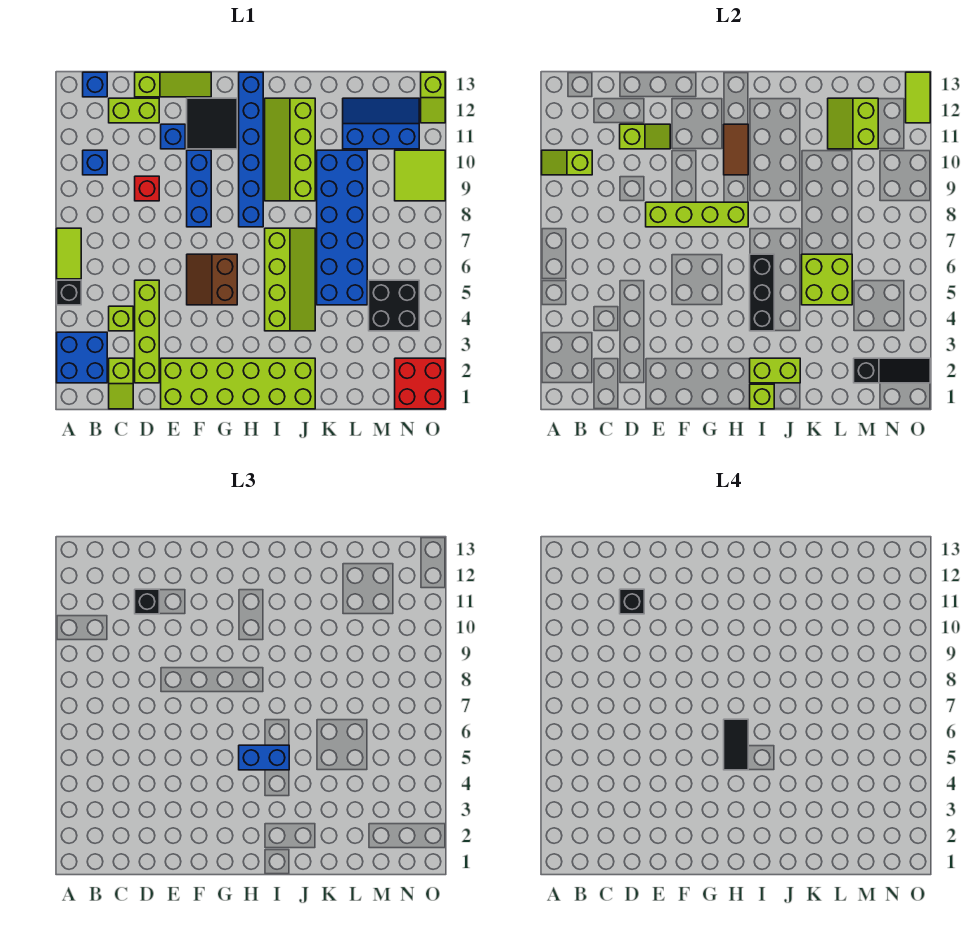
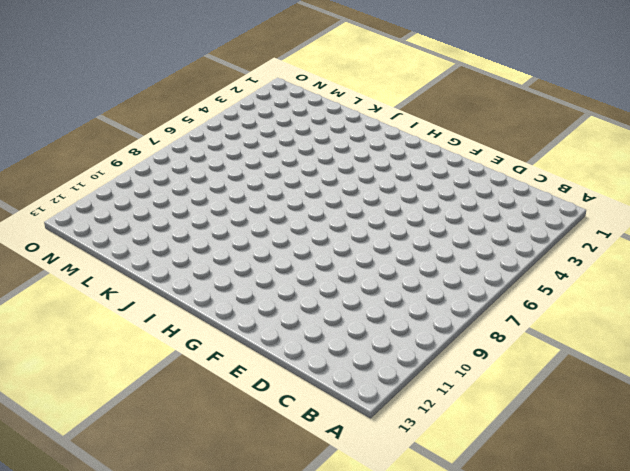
none -> blue brick A2:B3 level 1
none -> black brick A5 level 1
none -> lime tile A6:A7 level 1
none -> blue brick B10 level 1

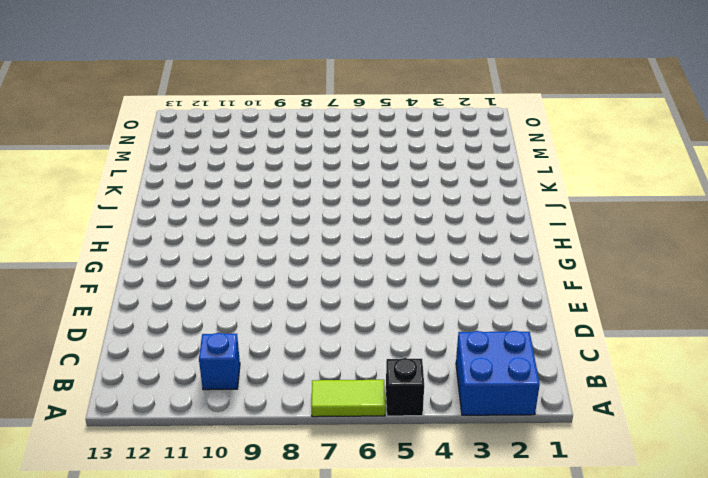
none -> blue brick B13 level 1
none -> lime slope C1:C2 level 1 top 2
none -> lime brick C4 level 1
none -> lime brick C12:D12 level 1

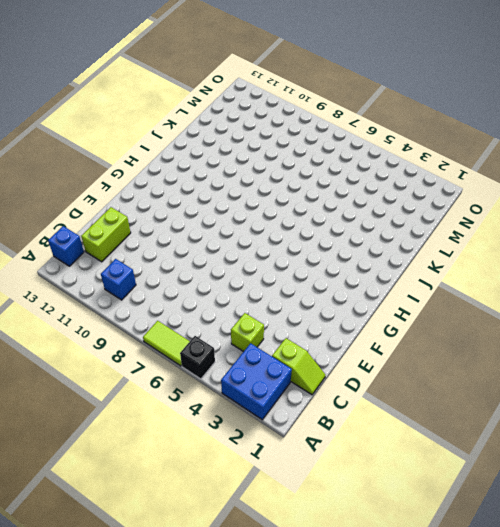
none -> lime brick D2:D5 level 1
none -> red brick D9 level 1
none -> lime slope D13:F13 level 1 top D
none -> lime brick E1:J2 level 1

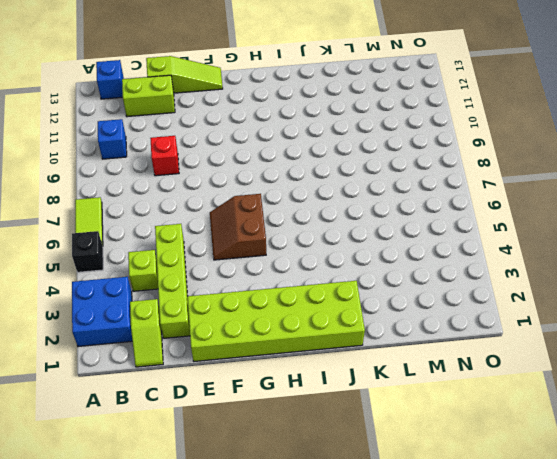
none -> blue brick E11 level 1
none -> blue brick F8:F10 level 1
none -> black tile F11:G12 level 1
none -> blue brick H8:H13 level 1

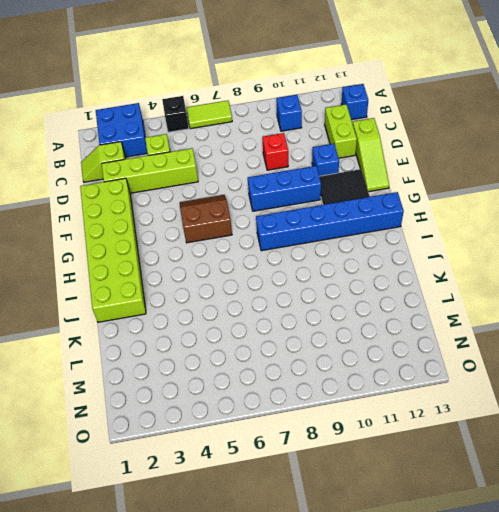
none -> lime slope I4:J7 level 1 top I
none -> lime slope I9:J12 level 1 top J
none -> blue brick K5:L10 level 1
none -> blue slope L11:N12 level 1 top 11

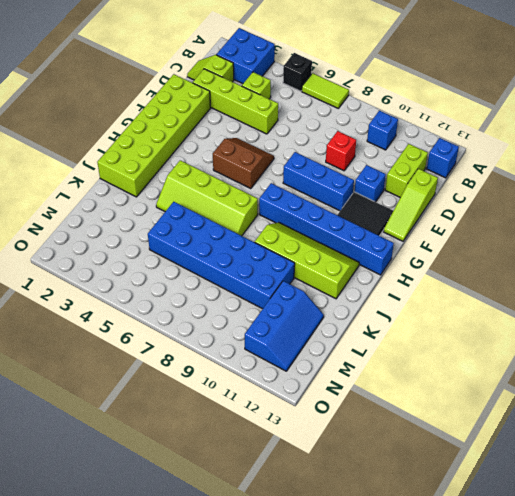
none -> black brick M4:N5 level 1
none -> red brick N1:O2 level 1
none -> lime tile N9:O10 level 1
none -> lime slope O12:O13 level 1 top 13

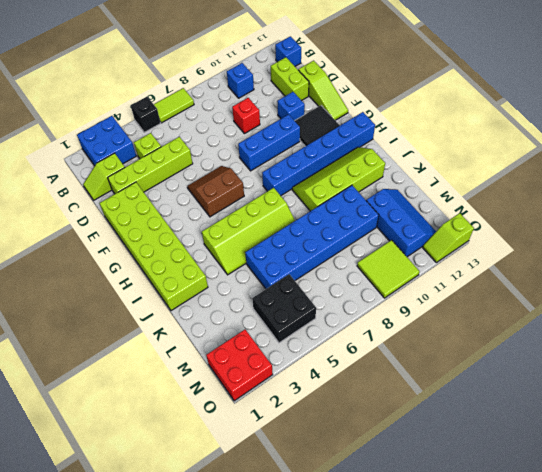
none -> lime slope A10:B10 level 2 top B
none -> lime slope D11:E11 level 2 top D
none -> lime brick E8:H8 level 2
none -> brown tile H10:H11 level 2

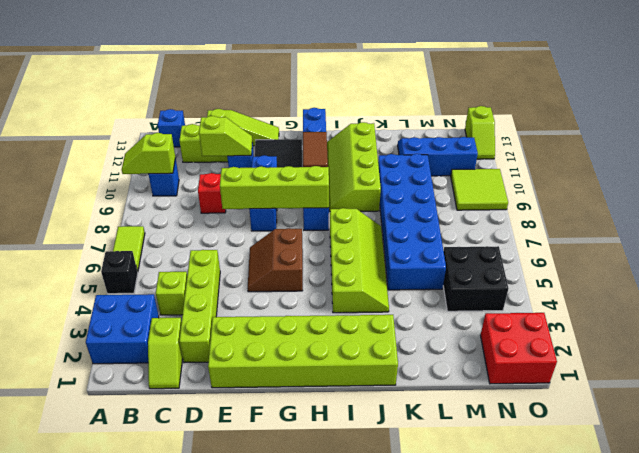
none -> lime brick I1 level 2
none -> lime brick I2:J2 level 2
none -> black brick I4:I6 level 2
none -> lime brick K5:L6 level 2

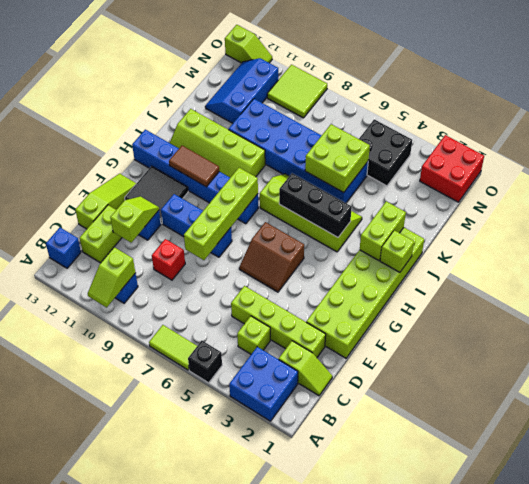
none -> lime slope L11:M12 level 2 top M
none -> black slope M2:O2 level 2 top M
none -> lime tile O12:O13 level 2
none -> black brick D11 level 3

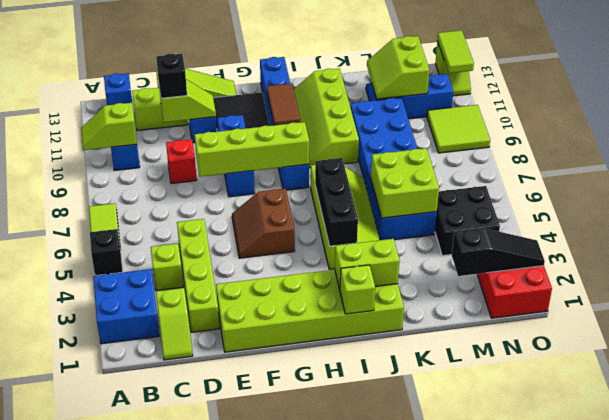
none -> blue brick H5:I5 level 3
none -> black brick D11 level 4
none -> black tile H5:H6 level 4

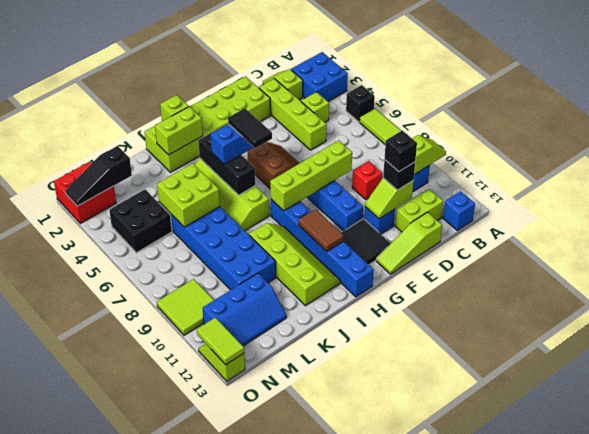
none -> lime slope L11:M12 level 2 top M

